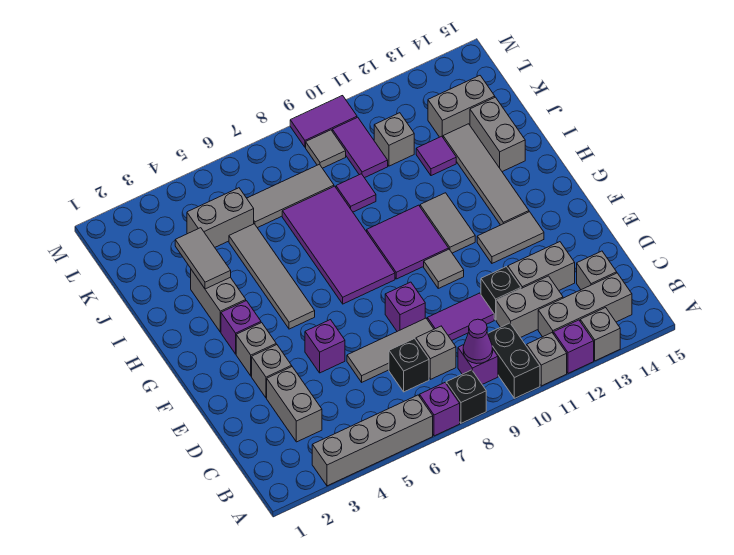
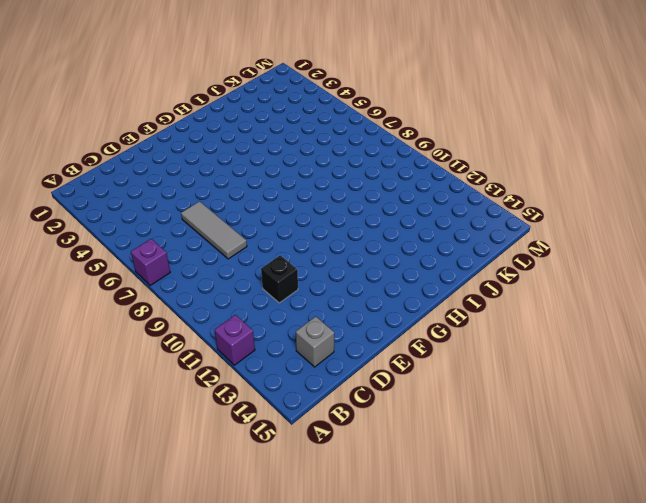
none -> grey brick A3:A6 level 1
none -> black brick A8 level 1
none -> black brick A10:B10 level 1
none -> grey brick A11 level 1

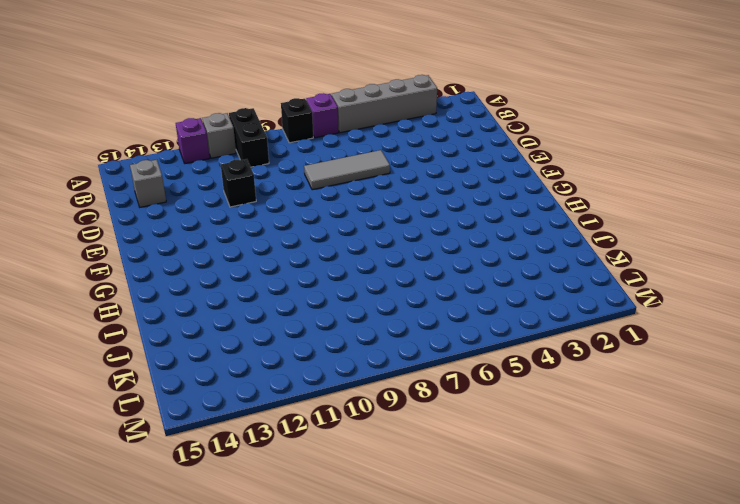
none -> grey brick A13 level 1
none -> purple brick B9 level 1
none -> grey brick B12:B14 level 1
none -> grey brick C3:D3 level 1

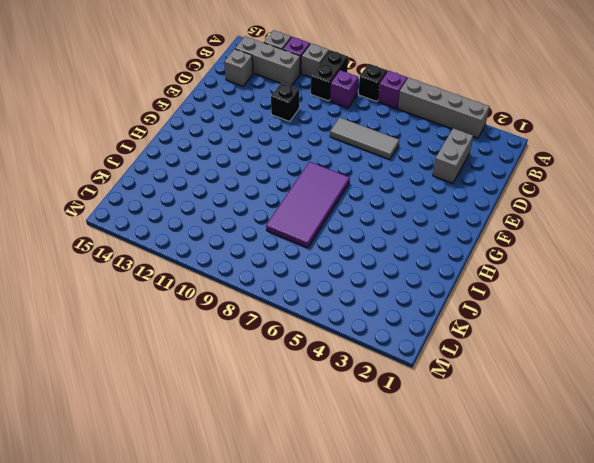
none -> black brick C7 level 1
none -> grey brick C8 level 1
none -> grey brick C11:C12 level 1
none -> purple tile D9:D10 level 1

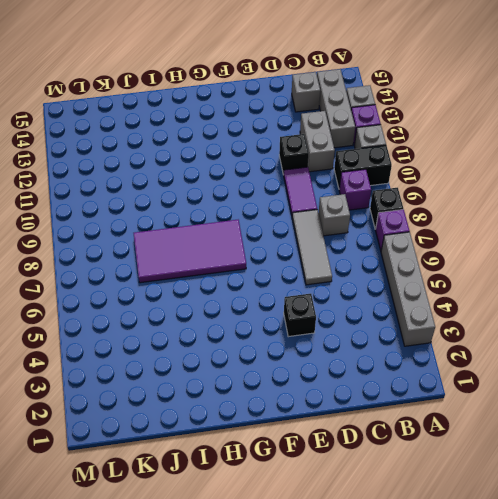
black brick E4 level 1 -> black brick C7 level 1
none -> grey brick C3:D3 level 1
none -> grey brick D12:D13 level 1
none -> grey brick E3 level 1
none -> purple brick E5 level 1

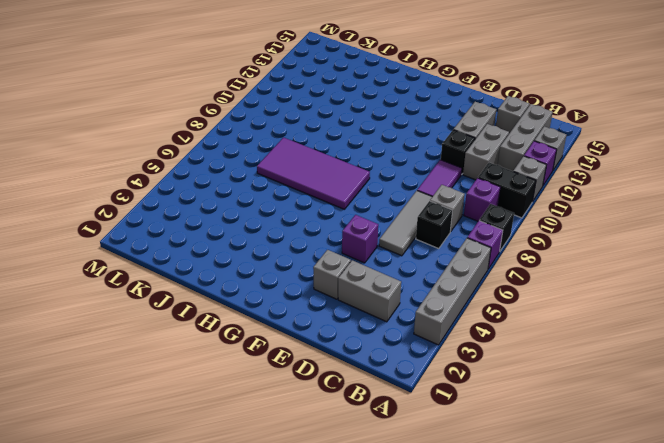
none -> purple brick E8 level 1
none -> grey brick F3 level 1
none -> grey tile F10 level 1
none -> grey tile F12:F13 level 1

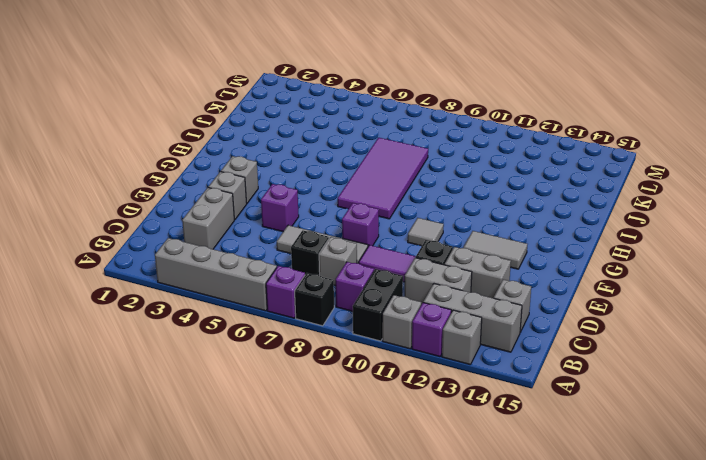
none -> purple brick G3 level 1
none -> grey tile G5:J5 level 1
none -> purple tile G9:H10 level 1
none -> grey tile G11:H11 level 1

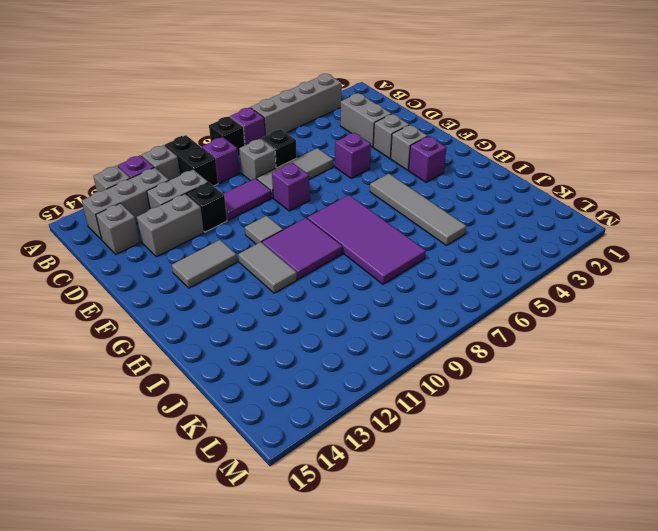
none -> grey tile G13:J13 level 1
none -> grey brick H3:I3 level 1
none -> grey brick I14:J14 level 1
none -> purple tile J9 level 1

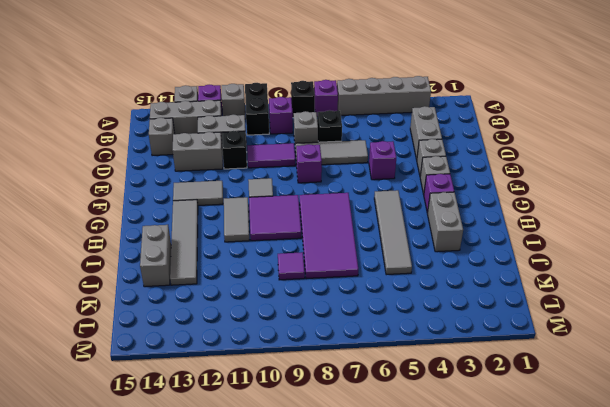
none -> purple tile J12 level 1
none -> grey brick K4:K5 level 1
none -> grey tile K6:K8 level 1
none -> purple tile K10:L10 level 1

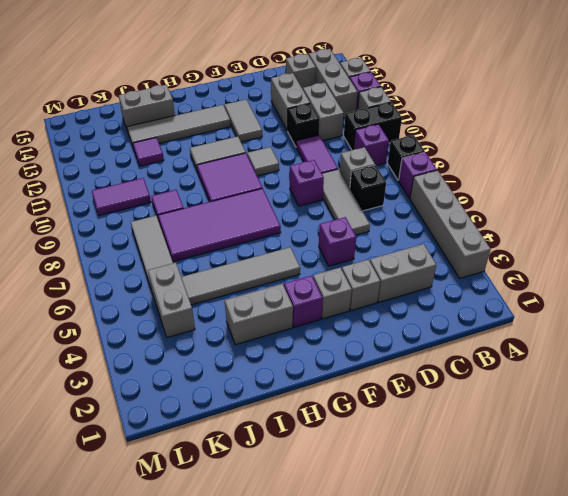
none -> grey brick K11 level 1
none -> grey brick K13:K14 level 1
none -> grey tile L9 level 1
none -> purple tile M9:M10 level 1

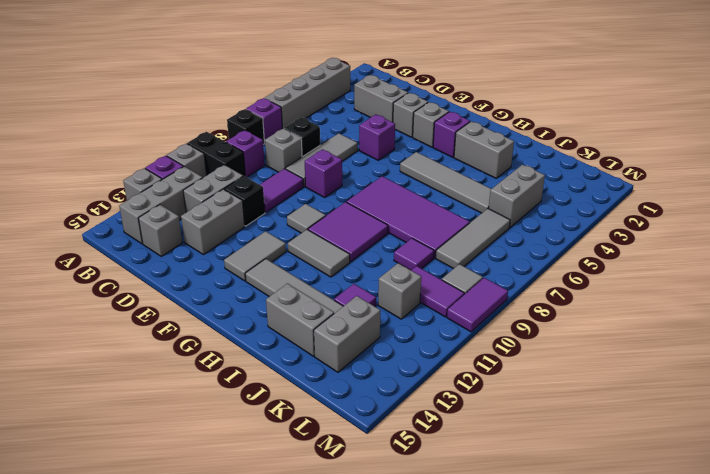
none -> purple cone B9 level 2
none -> grey tile I3:J3 level 2

